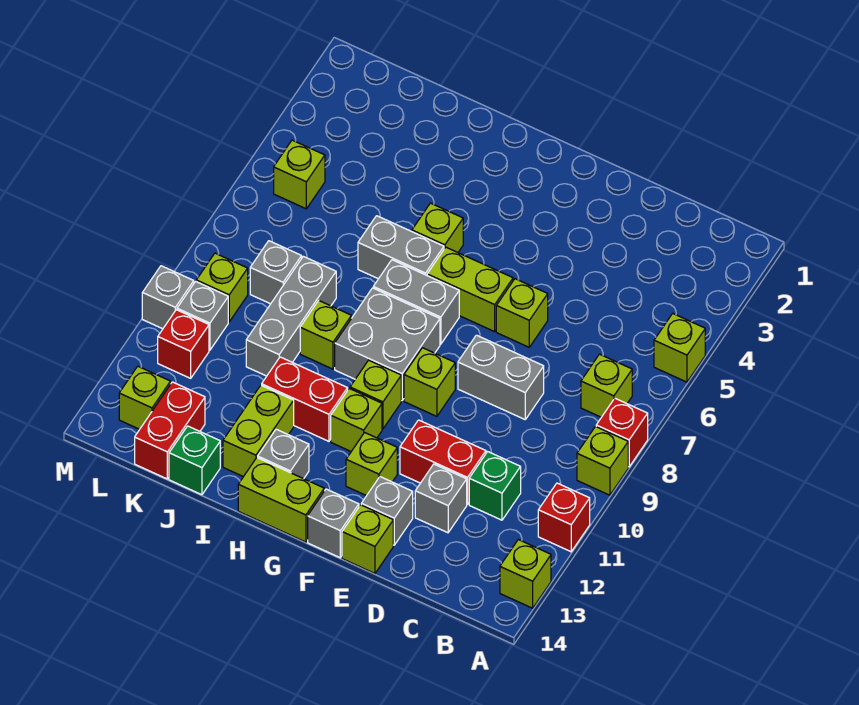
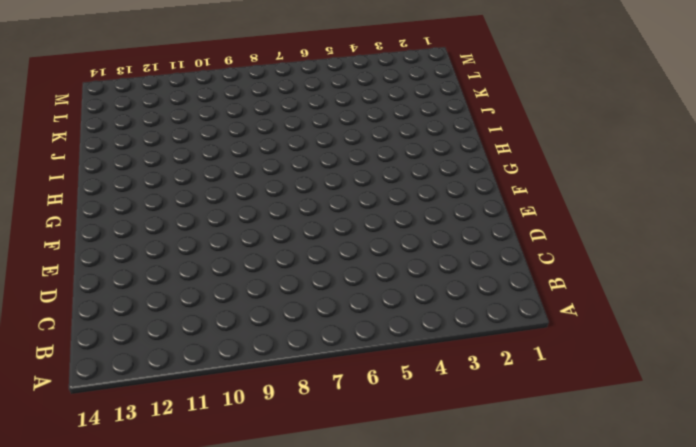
none -> lime brick A5 level 1
none -> red brick A8 level 1
none -> lime brick A9 level 1
none -> red brick A11 level 1

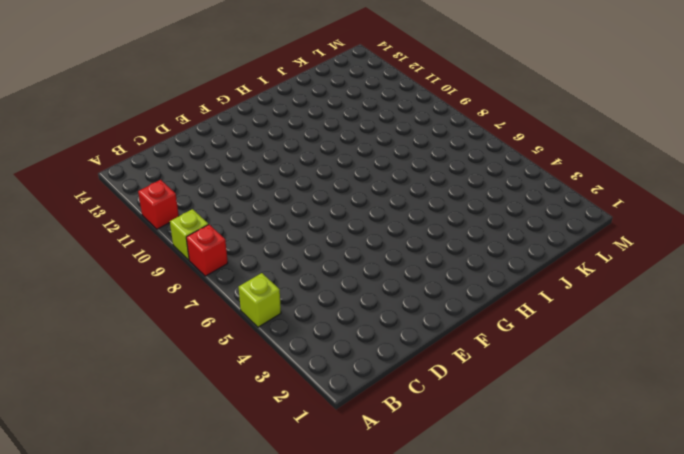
none -> lime brick A13 level 1
none -> lime brick B7 level 1
none -> green brick C11 level 1
none -> grey brick D8:E8 level 1

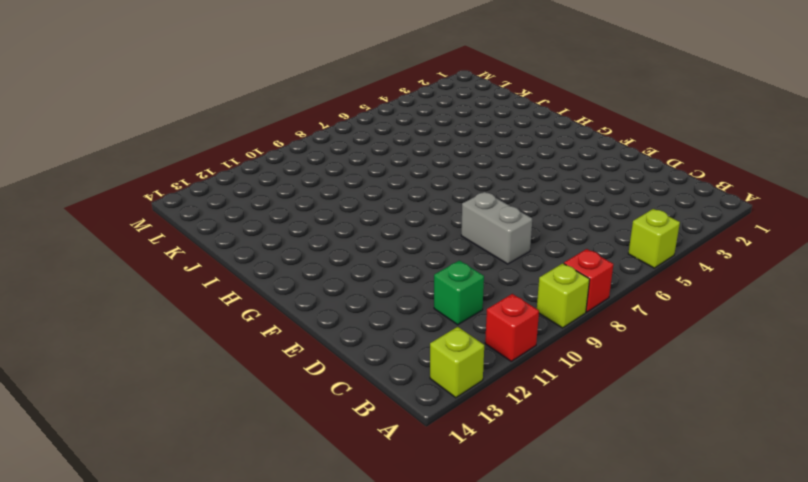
none -> lime brick B7 level 1
none -> red brick D11:E11 level 1
none -> grey brick D12 level 1
none -> lime brick E6 level 1

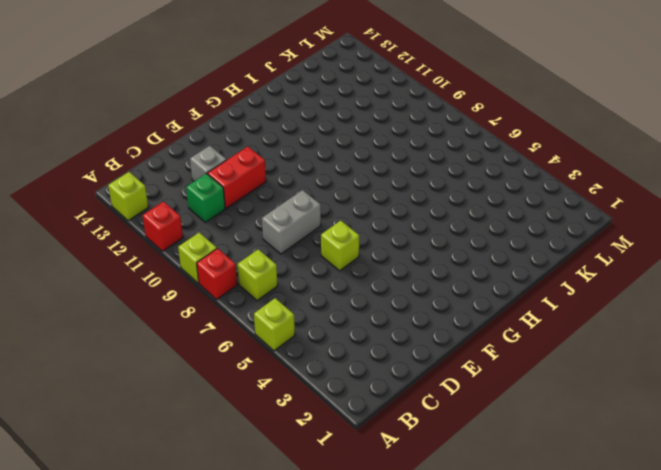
none -> grey brick E13 level 1
none -> lime brick E14 level 1
none -> lime brick F6:G6 level 1
none -> lime brick F9 level 1

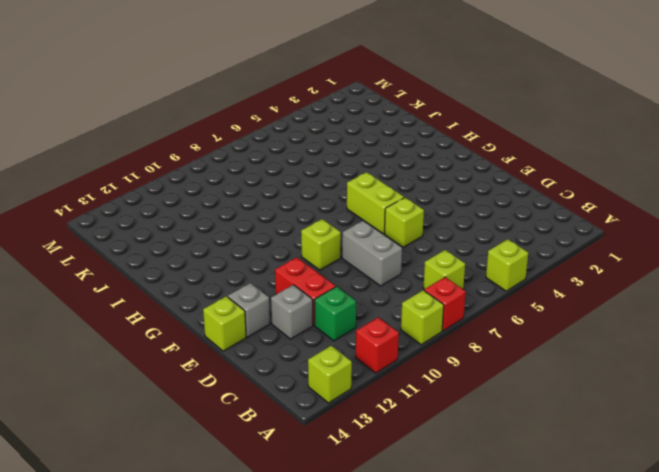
none -> lime brick F12 level 1
none -> grey brick F14 level 1
none -> grey brick G7:H7 level 1
none -> grey brick G8:H9 level 1

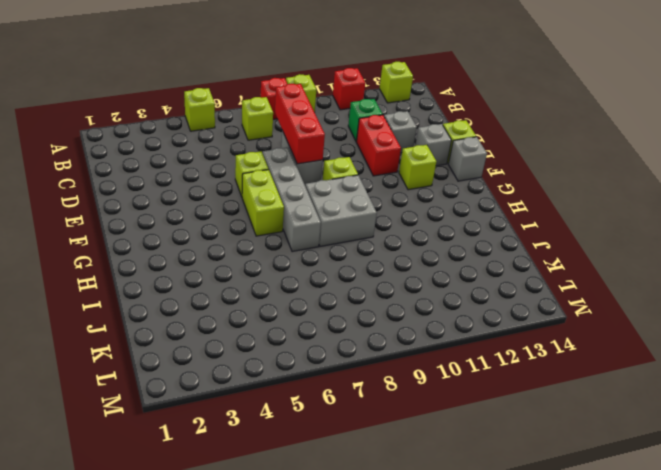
red brick C8:E8 level 2 -> none
grey brick E7:H7 level 1 -> grey brick G7:H7 level 1
none -> lime brick G10 level 1
none -> lime brick G11 level 1
none -> lime brick G14:H14 level 1
none -> lime brick H5 level 1

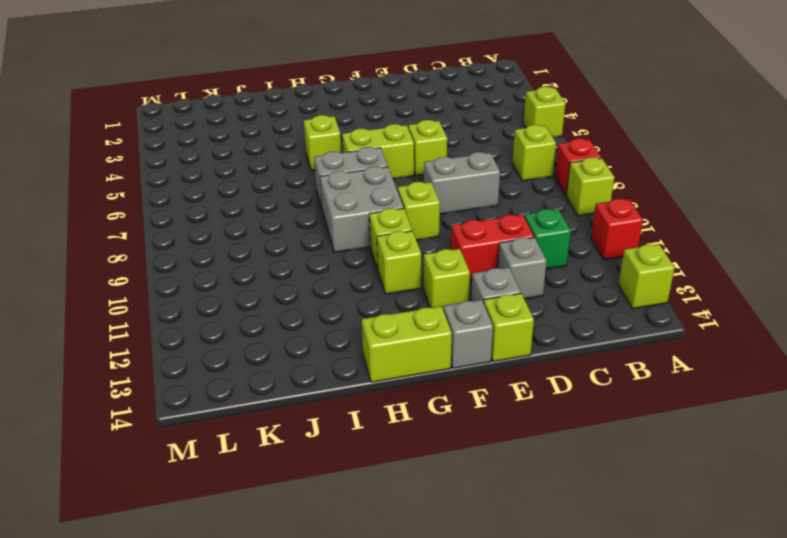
none -> grey brick H6:I6 level 1
none -> red brick H11:I11 level 1
none -> grey brick H13 level 1
none -> lime brick I9 level 1

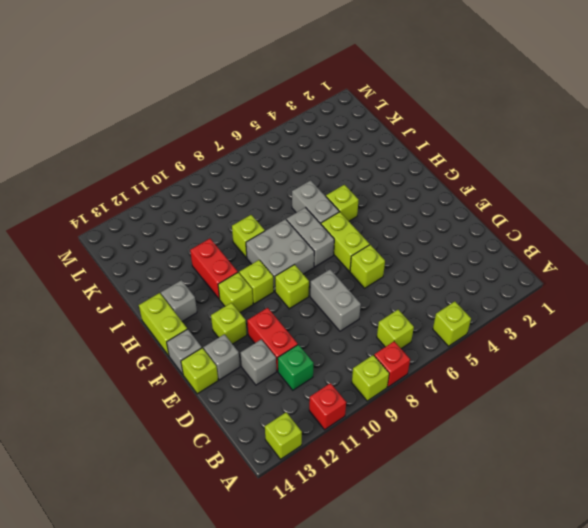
none -> lime brick I12:I13 level 1
none -> grey brick J8:J10 level 1
none -> green brick J14 level 1
none -> grey brick K8 level 1

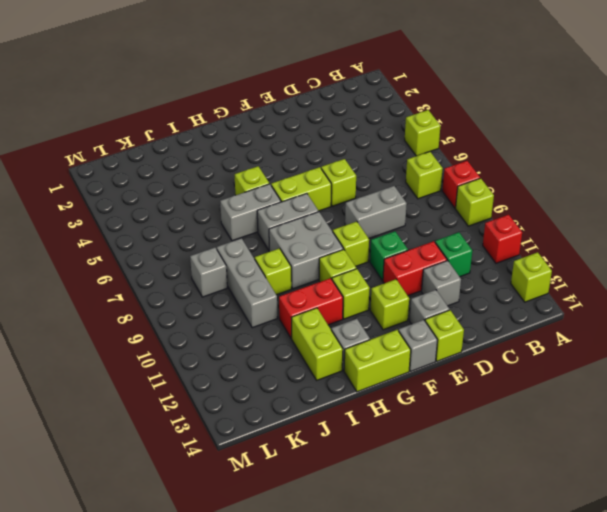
green brick E10 level 1 -> green brick J14 level 1
none -> red brick K13:K14 level 1
none -> lime brick L5 level 1
none -> lime brick L9 level 1
none -> grey brick L10 level 1

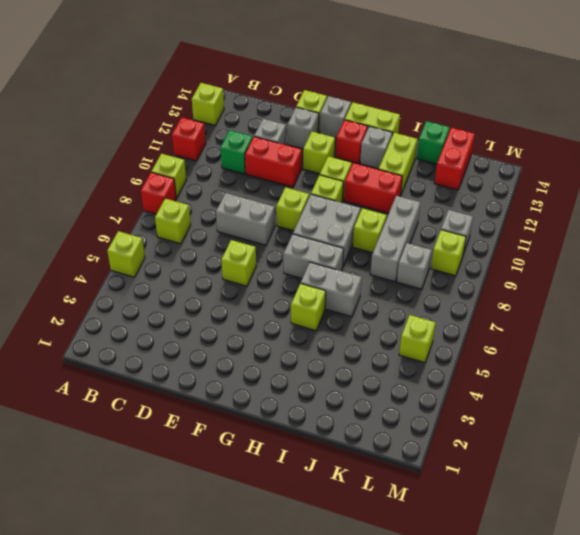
red brick G13 level 1 -> red brick L11 level 1
none -> lime brick F6:G6 level 1
none -> lime brick L13 level 1
none -> grey brick M10 level 1

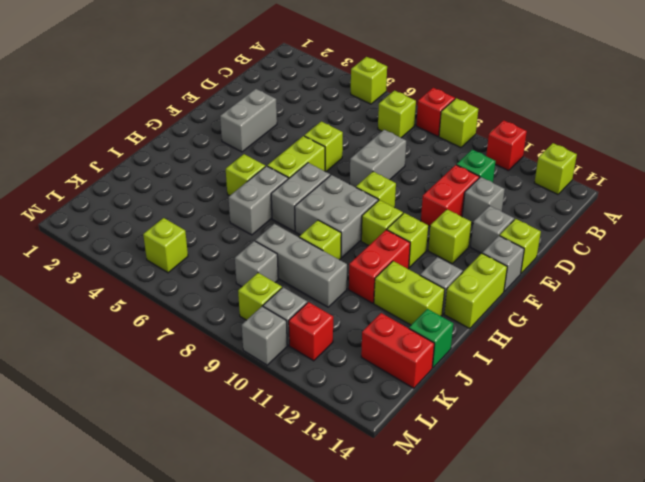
grey brick E3:F3 level 1 -> none
none -> lime brick L13 level 1

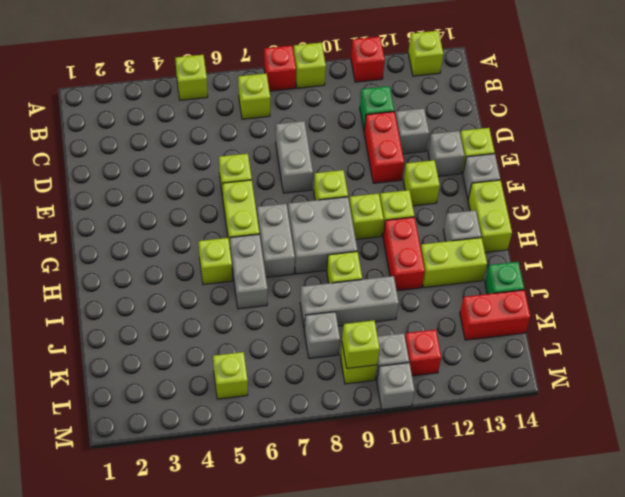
lime brick L9 level 2 -> lime brick L13 level 1

